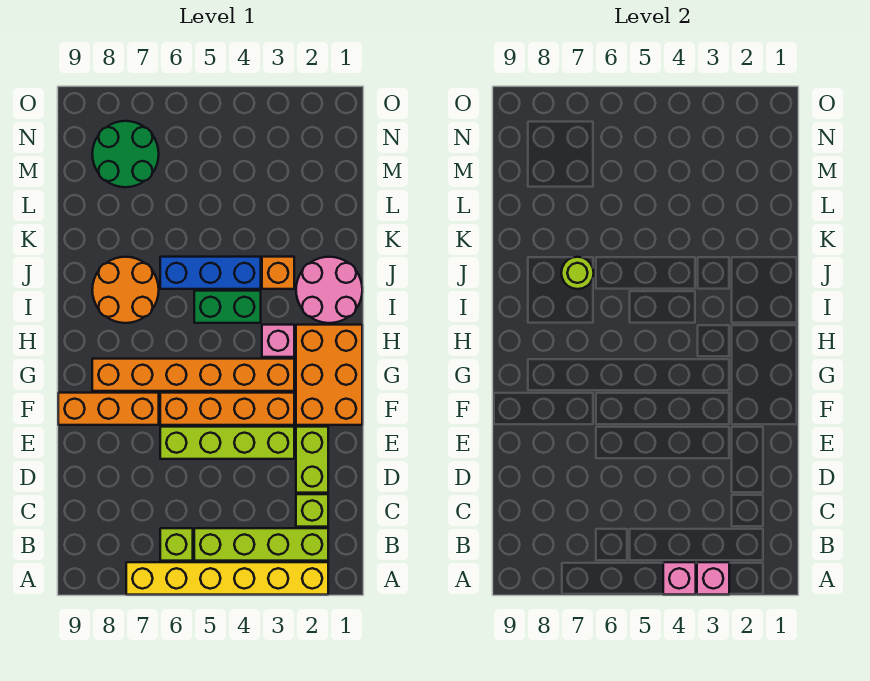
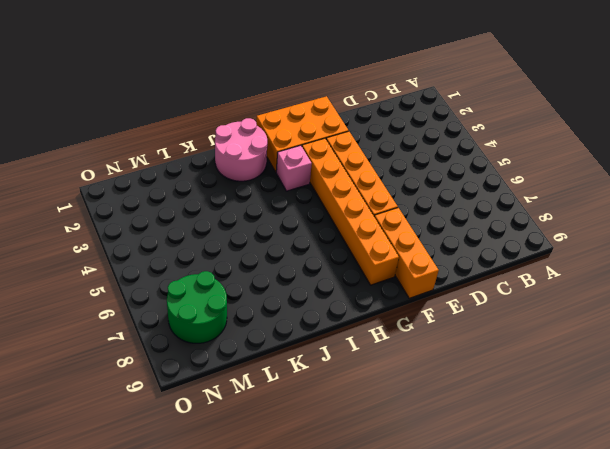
none -> yellow brick A2:A7 level 1
none -> lime brick B2:B5 level 1
none -> lime brick B6 level 1

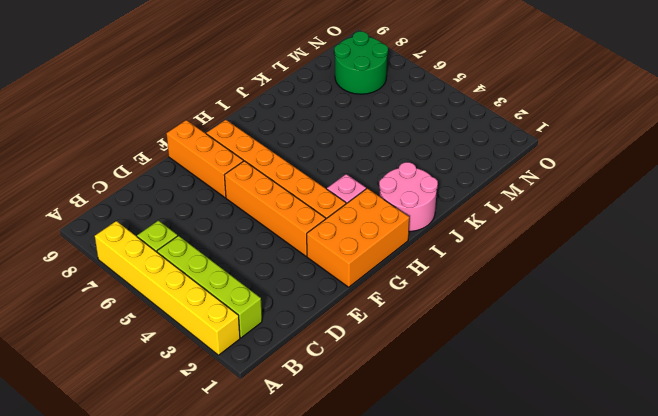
none -> lime brick C2 level 1
none -> lime brick D2:E2 level 1
none -> lime brick E3:E6 level 1

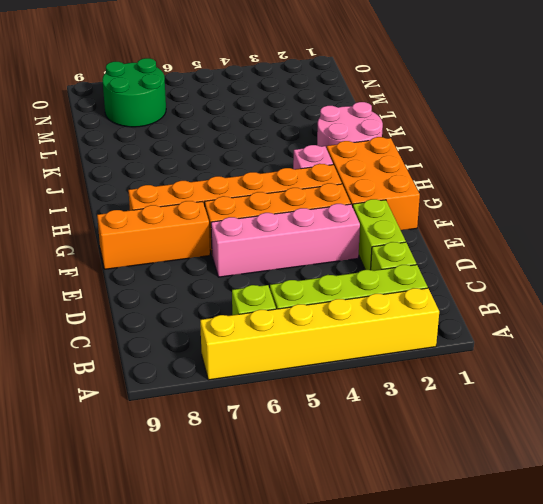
pink brick E3:E6 level 1 -> lime brick E3:E6 level 1
none -> green brick I4:I5 level 1
none -> orange round brick I7:J8 level 1
none -> orange brick J3 level 1

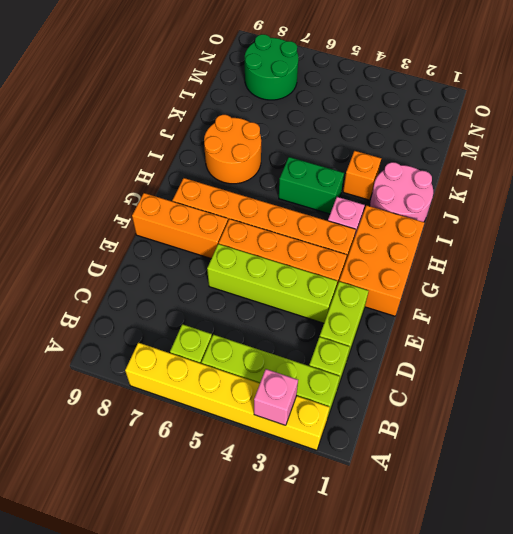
none -> blue brick J4:J6 level 1
none -> pink brick A4 level 2
none -> lime round brick J7 level 2

